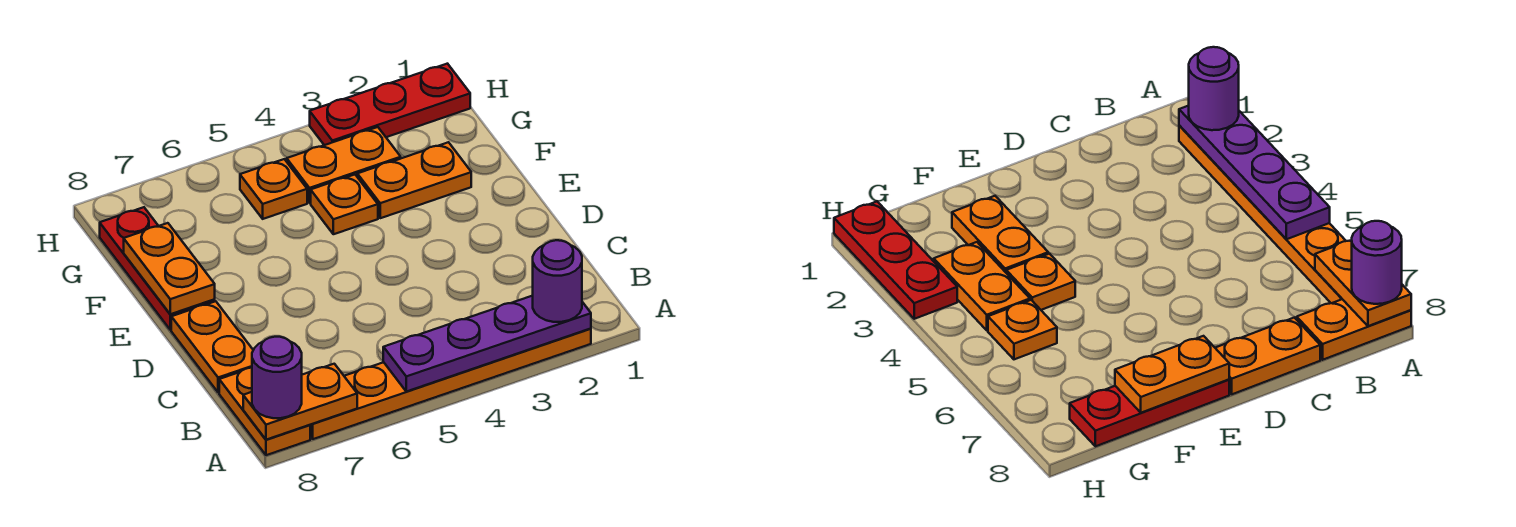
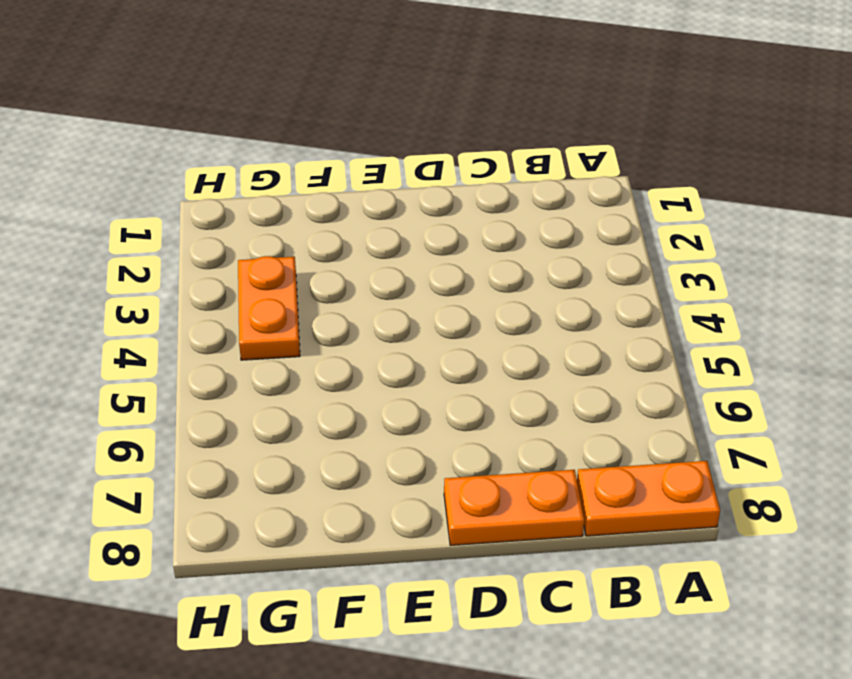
none -> orange plate A2:A7 level 1
none -> red plate E8:G8 level 1
none -> orange plate F2:F3 level 1

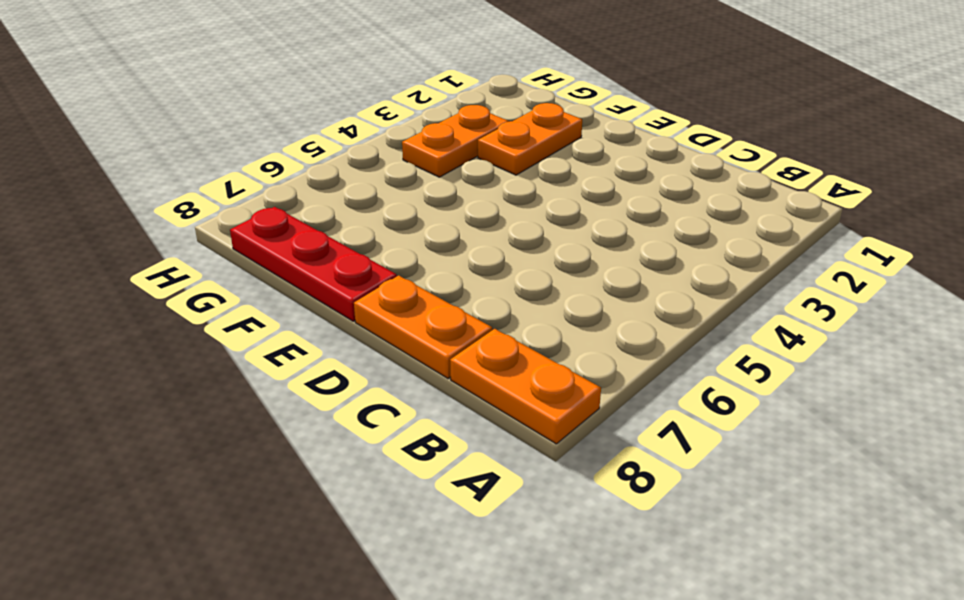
none -> orange plate A2:A7 level 1
none -> orange plate F4 level 1
none -> orange plate G5 level 1

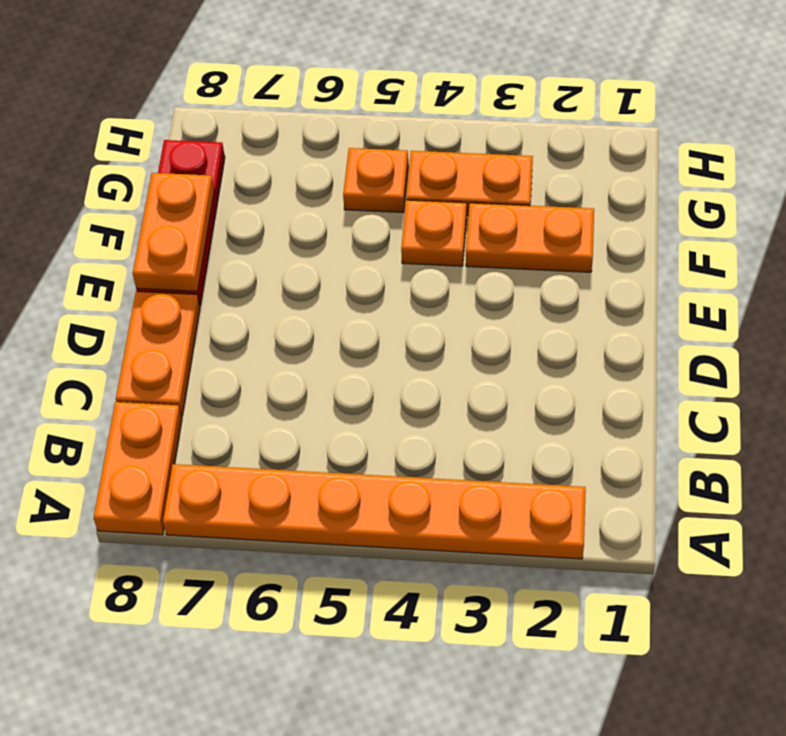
none -> red plate H1:H3 level 1
none -> purple plate A2:A5 level 2
none -> orange plate A7:A8 level 2

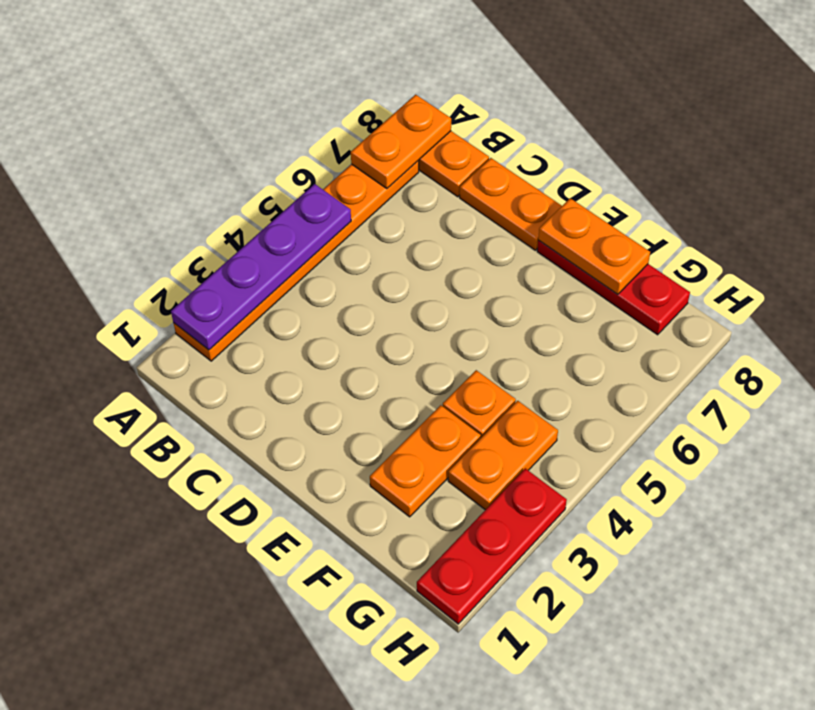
none -> orange plate G5 level 1
none -> purple round brick A2 level 3
none -> purple round brick A8 level 3

